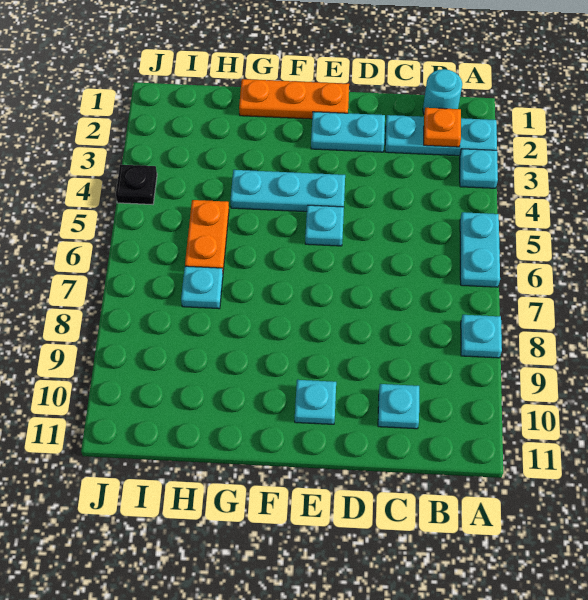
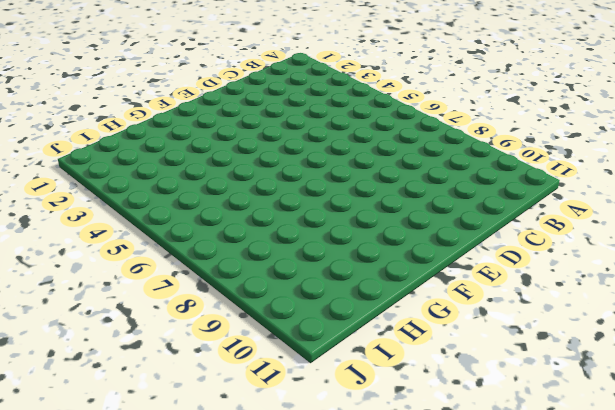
none -> cyan plate A2:C2 level 1
none -> cyan plate A3 level 1
none -> cyan plate A5:A6 level 1

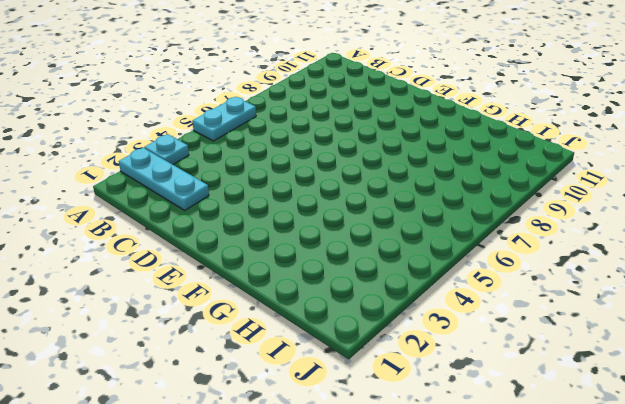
none -> cyan plate A8 level 1
none -> cyan round brick B1 level 1
none -> cyan plate C10 level 1

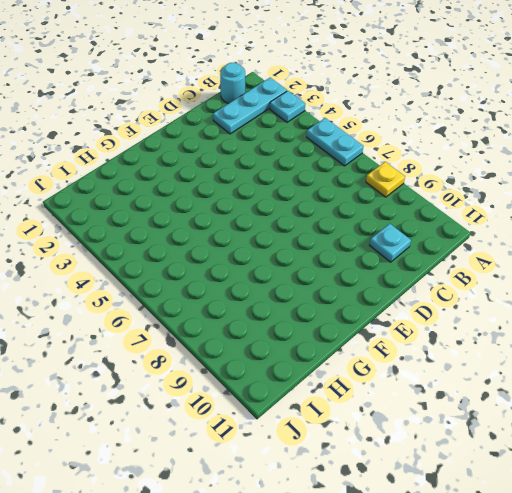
yellow plate A8 level 1 -> cyan plate A8 level 1
none -> cyan plate D2:E2 level 1
none -> orange plate E1:G1 level 1
none -> cyan plate E4:G4 level 1

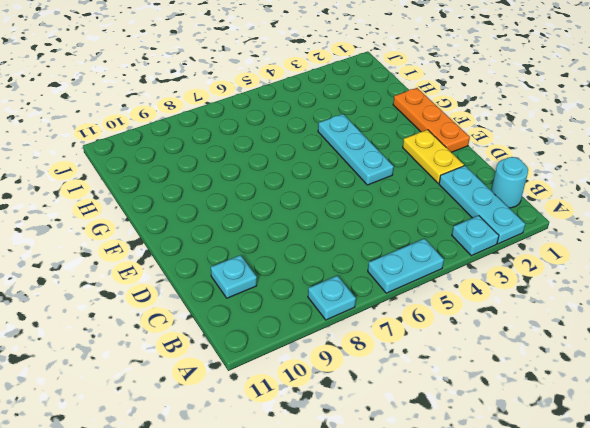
yellow plate D2:E2 level 1 -> cyan plate D2:E2 level 1
none -> cyan plate E5 level 1
none -> cyan plate E10 level 1
none -> orange plate H5:H6 level 1

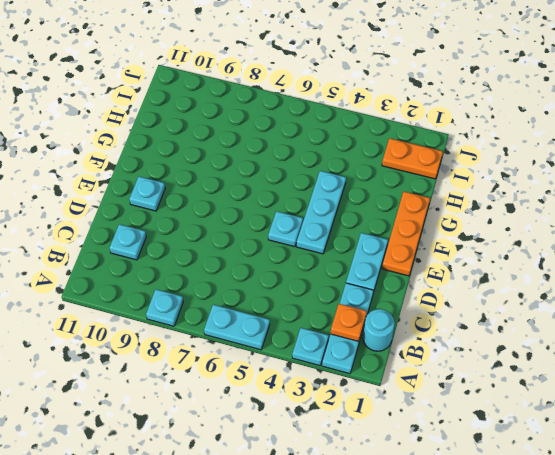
orange plate I1:I2 level 1 -> orange plate H5:H6 level 1
none -> cyan plate H7 level 1
none -> black plate J4 level 1

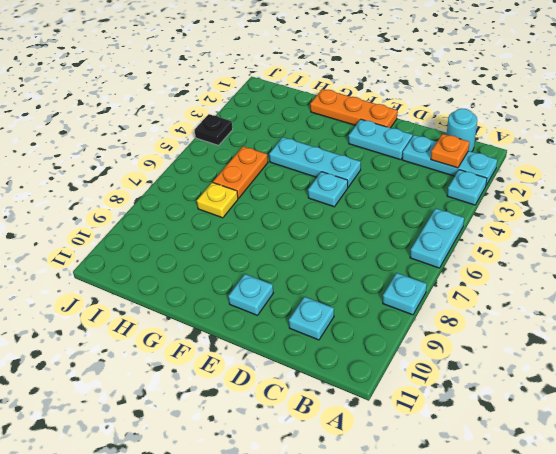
yellow plate H7 level 1 -> cyan plate H7 level 1

